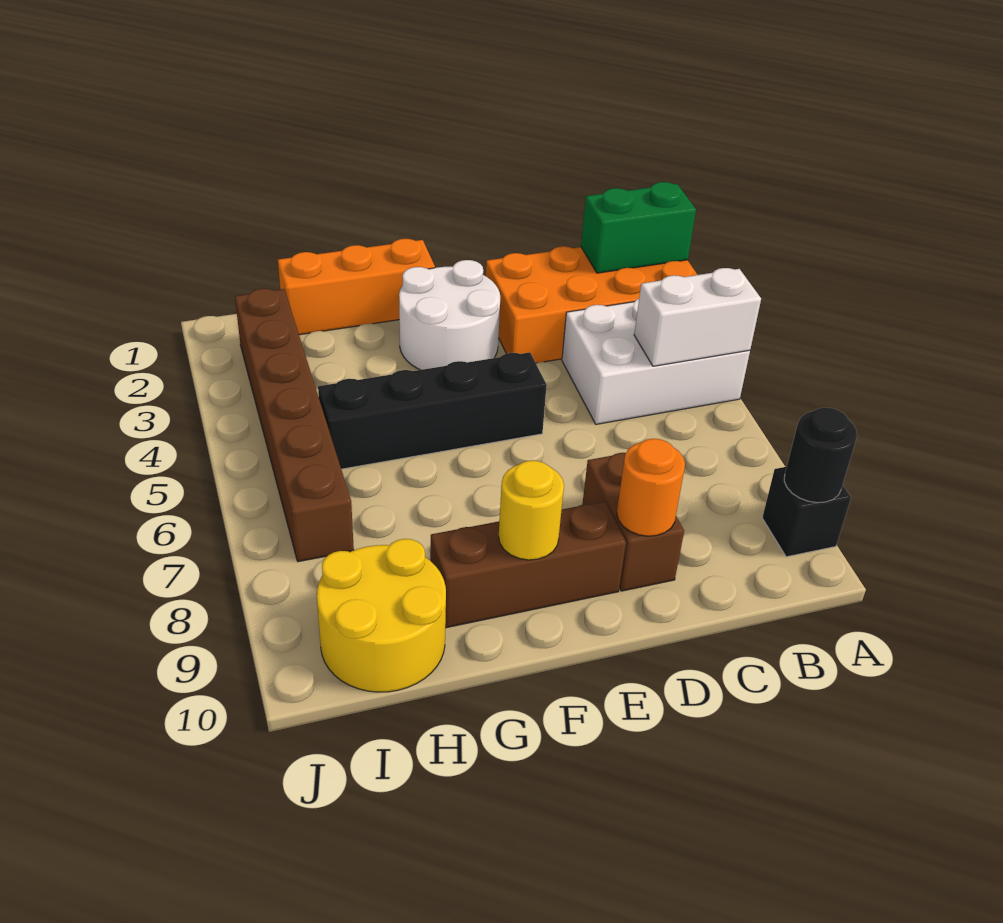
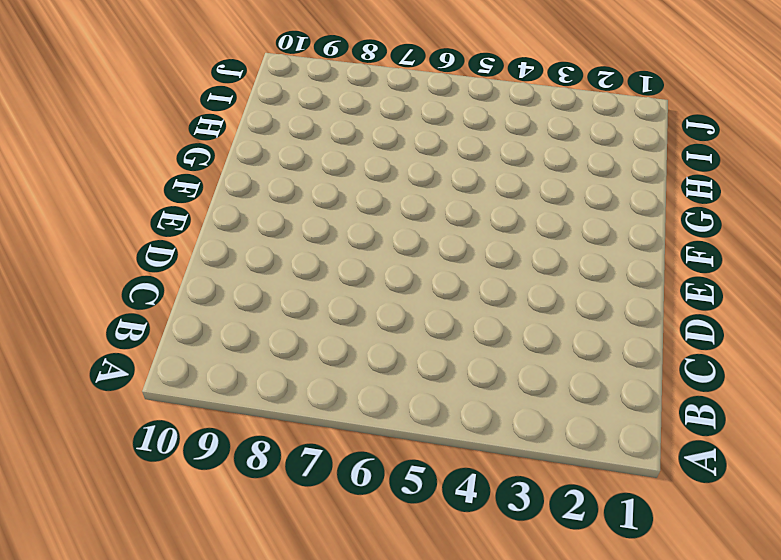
none -> orange brick A2:D3 level 1
none -> white brick A4:C5 level 1
none -> black brick A9 level 1

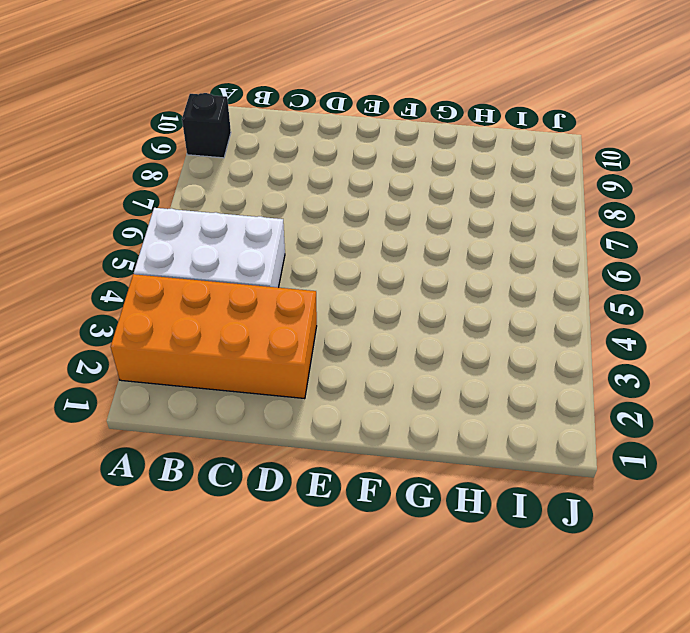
none -> brown brick D8:D9 level 1
none -> white round brick E2:F3 level 1
none -> black brick E5:H5 level 1

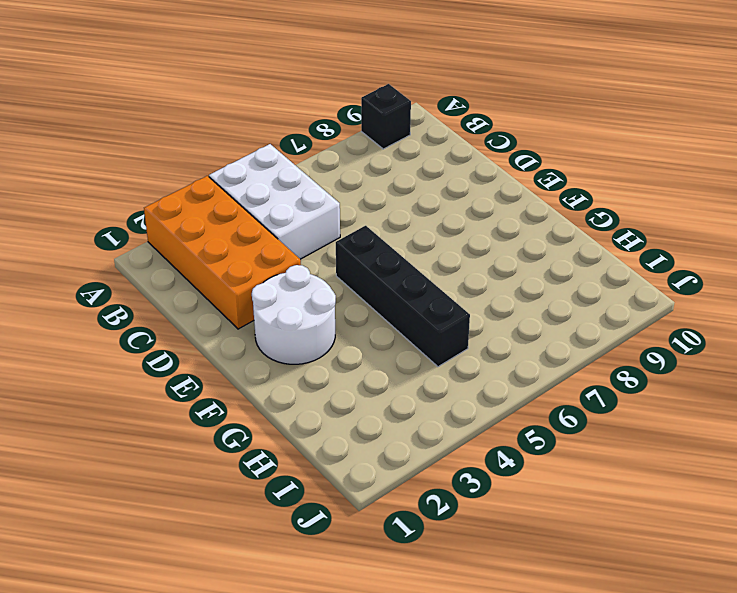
none -> brown brick D8:D9 level 1
none -> brown brick E9:G9 level 1
none -> orange brick F1:H1 level 1

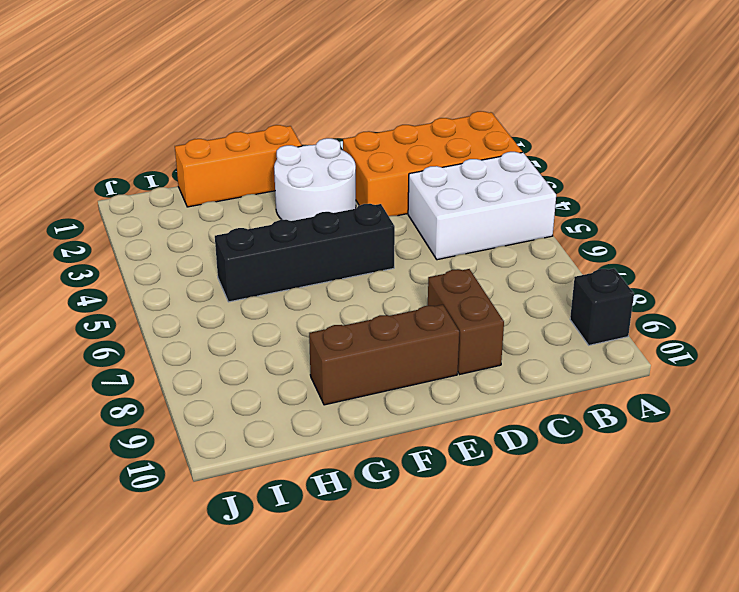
none -> yellow round brick H9:I10 level 1
none -> brown brick I2:I7 level 1
none -> green brick A2:B2 level 2

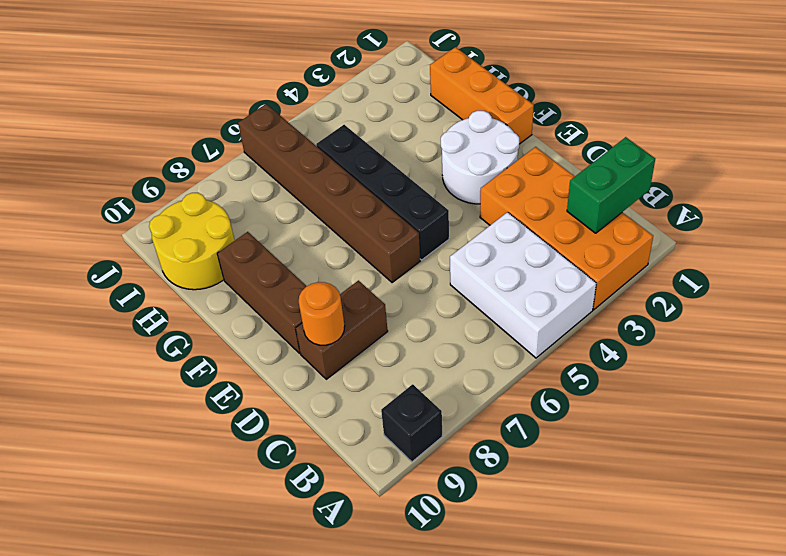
green brick B1:B2 level 2 -> green brick A2:B2 level 2
brown brick E6:J6 level 1 -> brown brick I2:I7 level 1
none -> white brick A5:B5 level 2
none -> black round brick A9 level 2
none -> yellow round brick F9 level 2

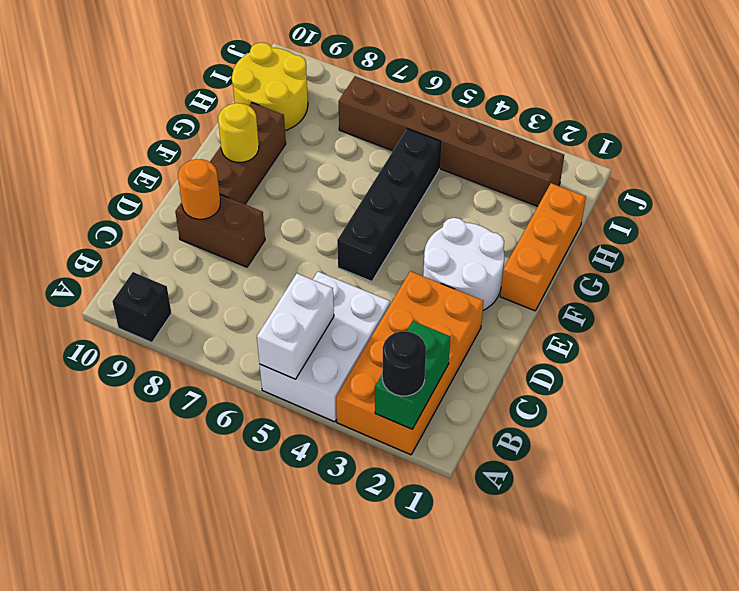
black round brick A2 level 3 -> black round brick A9 level 2

